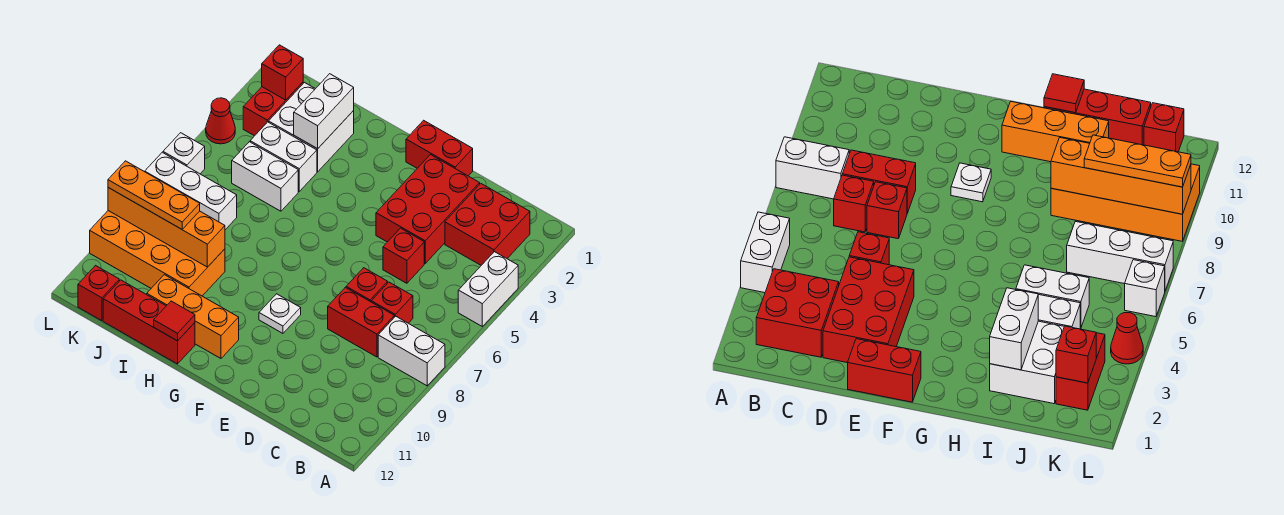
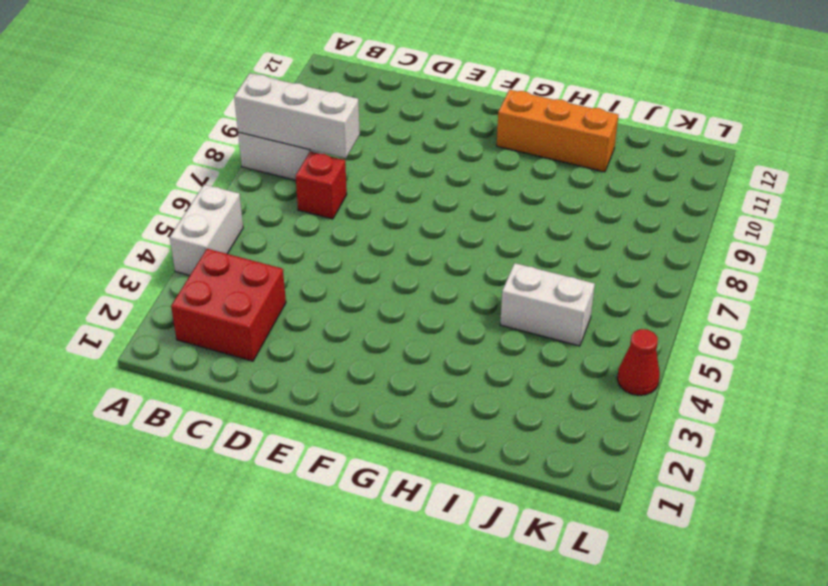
white brick A8:C8 level 2 -> white brick J7:L7 level 1
none -> red brick C8:D8 level 1
none -> red brick D2:E4 level 1
none -> red brick D5 level 1

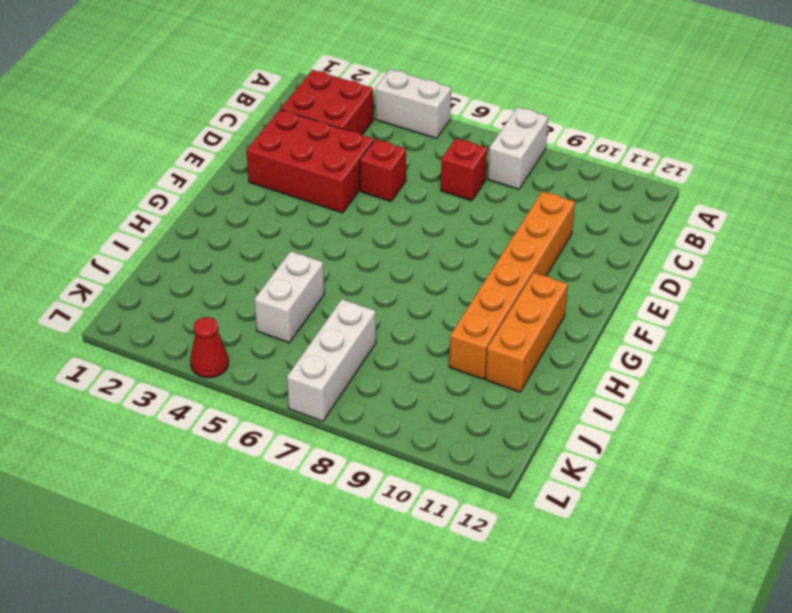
orange brick D10:I10 level 1 -> orange brick I9:L10 level 1
none -> red brick C8:D8 level 1
none -> red brick D7 level 1
none -> red brick E1:F1 level 1

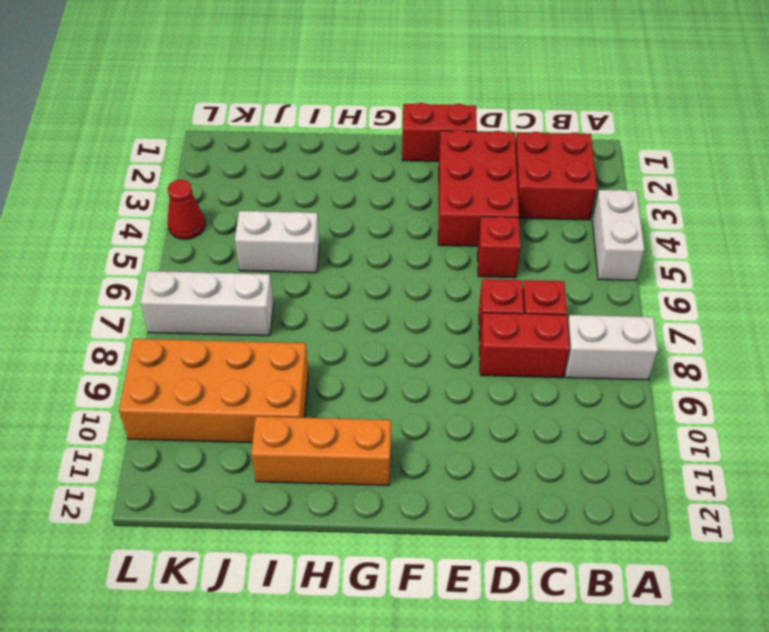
none -> white plate F9 level 1
none -> red brick H12:J12 level 1
none -> white brick I2:J3 level 1

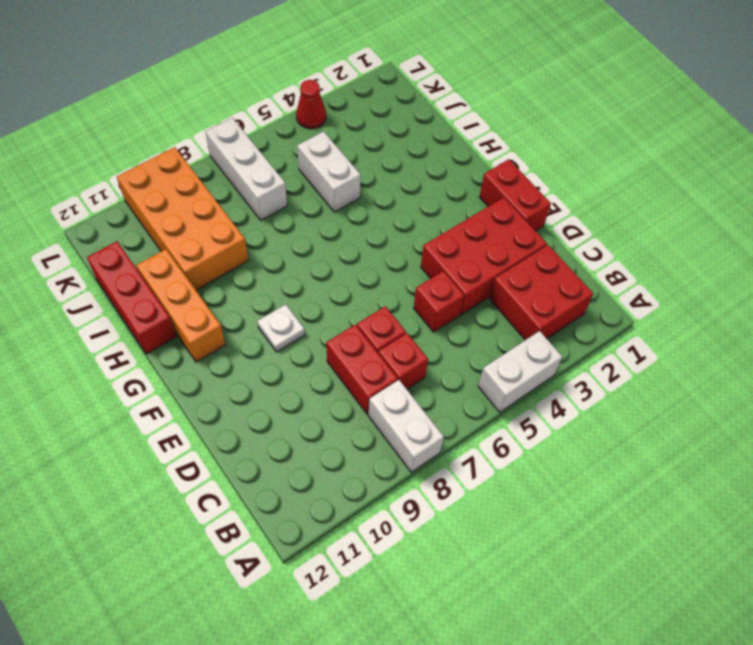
none -> white brick I2:J3 level 1
none -> white brick I4:J4 level 1
none -> red brick K2:K3 level 1

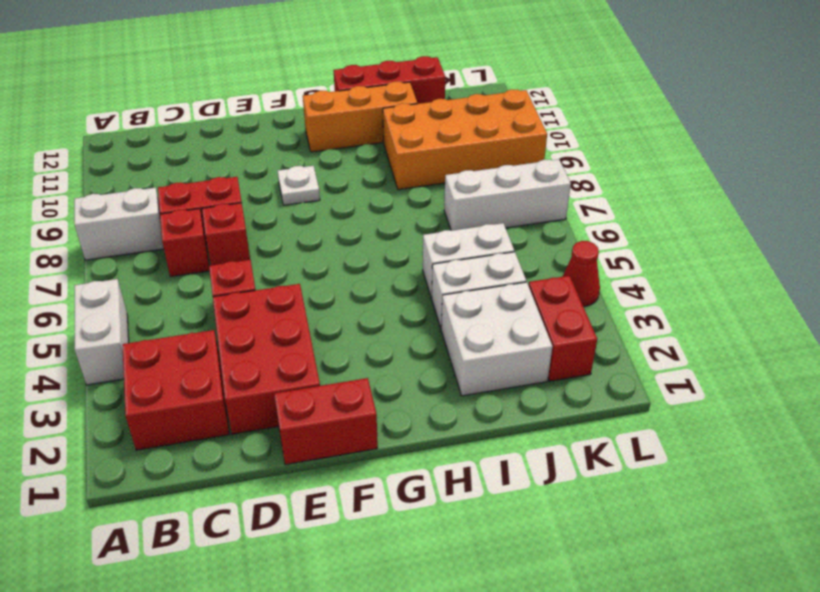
none -> red brick K12 level 1
none -> white brick L6 level 1
none -> red tile H12 level 2

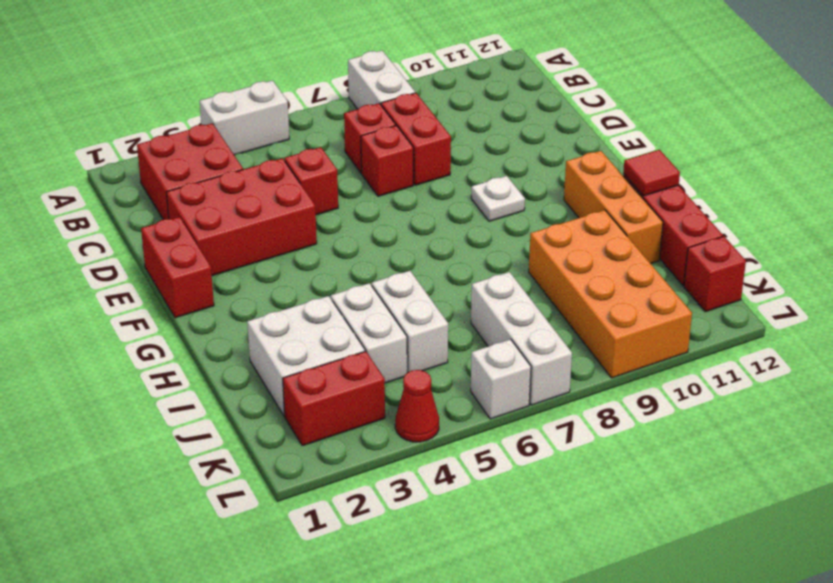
none -> white brick I2:I3 level 2
none -> orange brick I9:L9 level 2
none -> red brick K2 level 2

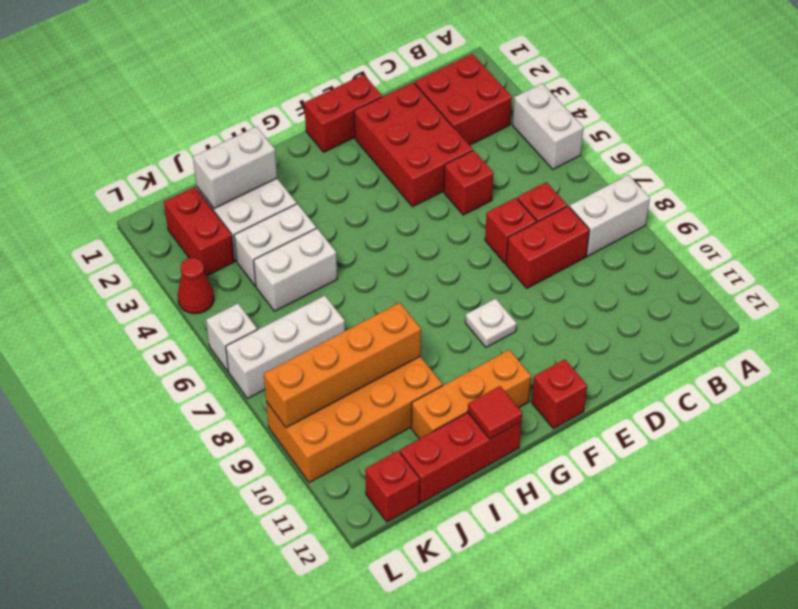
red brick F12 level 1 -> red brick K2 level 2
white brick I2:J2 level 2 -> white brick I2:I3 level 2
none -> orange plate J9:L9 level 3

